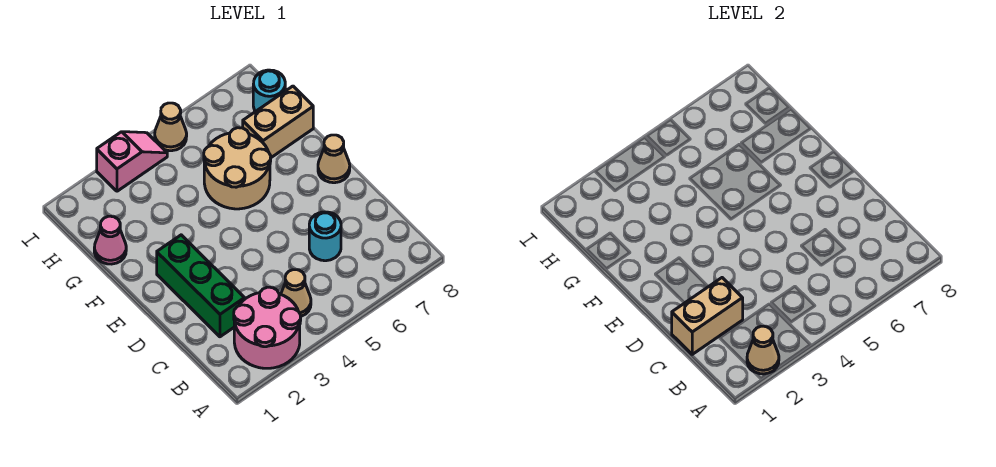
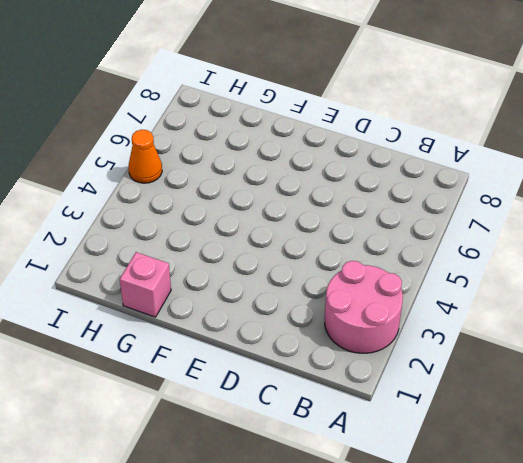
pink brick G1 level 1 -> pink cone G1 level 1
orange cone I5 level 1 -> tan cone I5 level 1
none -> tan cone B4 level 1
none -> green brick C2:E2 level 1
none -> cyan round brick C6 level 1

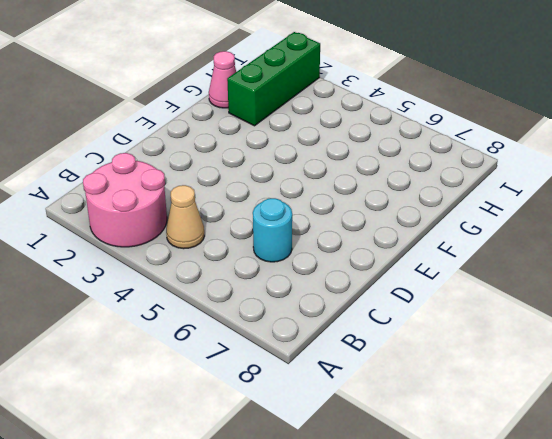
green brick G2:I2 level 1 -> green brick C2:E2 level 1
none -> tan cone E8 level 1
none -> tan round brick F5:G6 level 1
none -> tan brick G7:G8 level 1

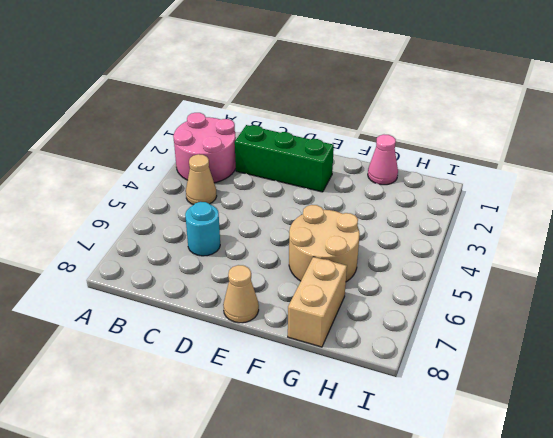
none -> cyan round brick H8 level 1
none -> pink slope I3:I4 level 1 top 3
none -> tan cone I5 level 1

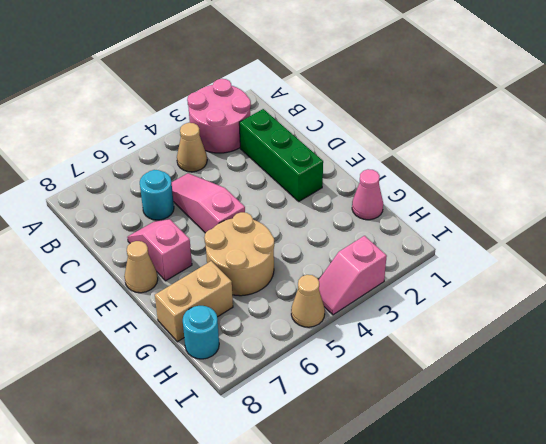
pink slope C5:E5 level 1 top E -> none
pink slope D7:E7 level 1 top E -> none
none -> tan cone A2 level 2
none -> tan brick C1:C2 level 2

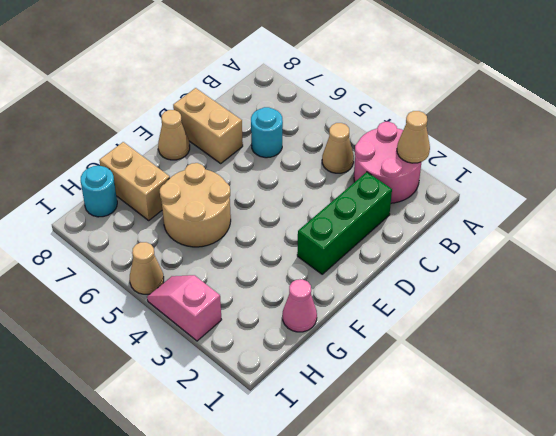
tan brick D7:D8 level 1 -> tan brick C1:C2 level 2

